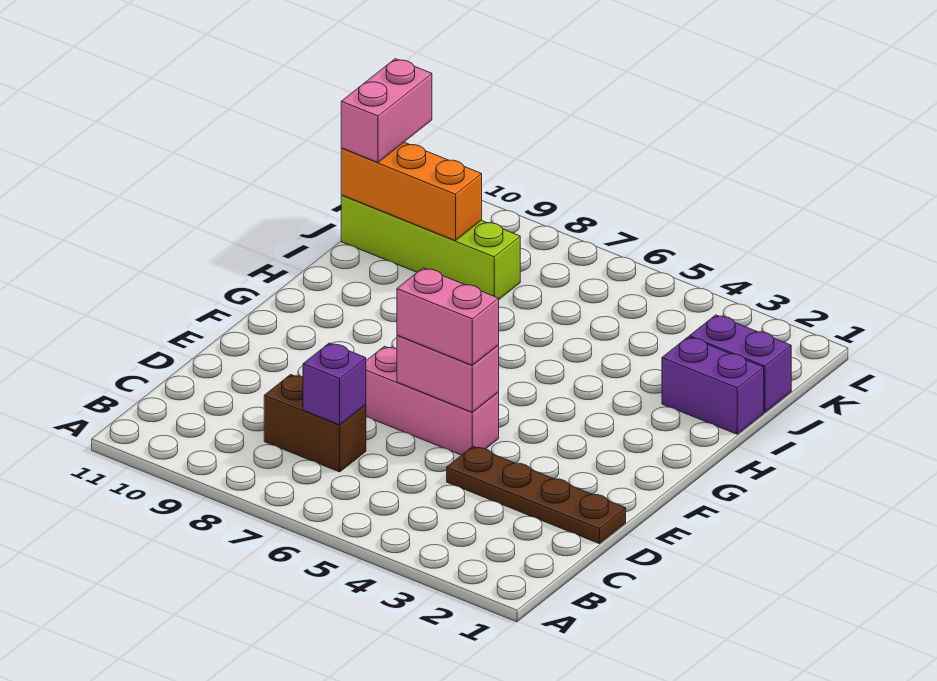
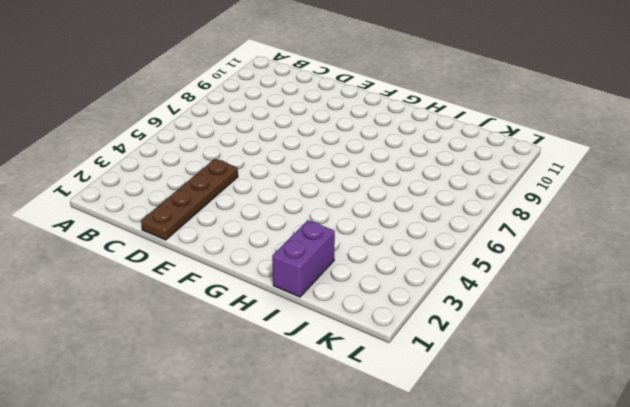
none -> brown brick C7:C8 level 1
none -> pink brick E5:E7 level 1

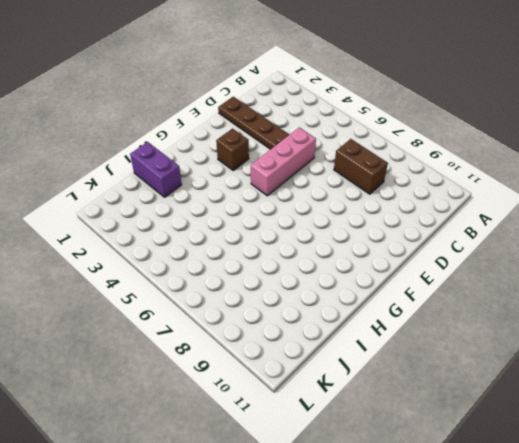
pink brick D5:F5 level 1 -> pink brick E5:E7 level 1
brown brick F3 level 1 -> none
none -> purple brick J1:J2 level 1
none -> lime brick J8:J11 level 1

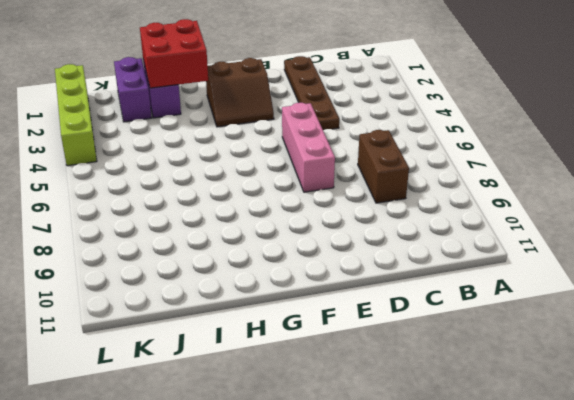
brown slope F2:G3 level 1 top 2 -> none
red brick H1:I2 level 2 -> none
lime brick L1:L4 level 1 -> lime brick J8:J11 level 1
none -> purple brick C7 level 2
none -> pink brick E5:E6 level 2

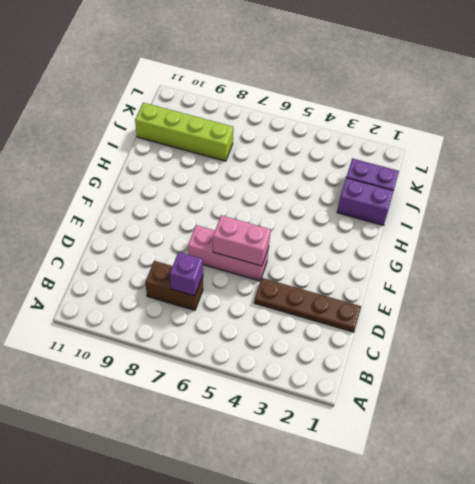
none -> orange brick J9:J11 level 2
none -> pink brick E5:E6 level 3

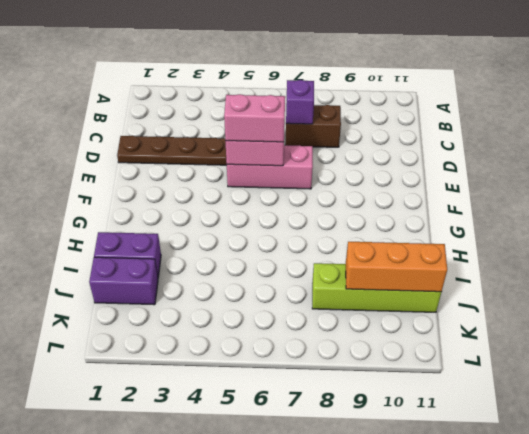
none -> pink brick J11:K11 level 3

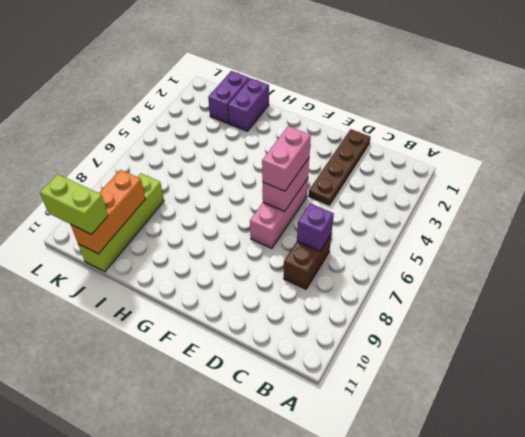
lime brick J11:K11 level 3 -> pink brick J11:K11 level 3

